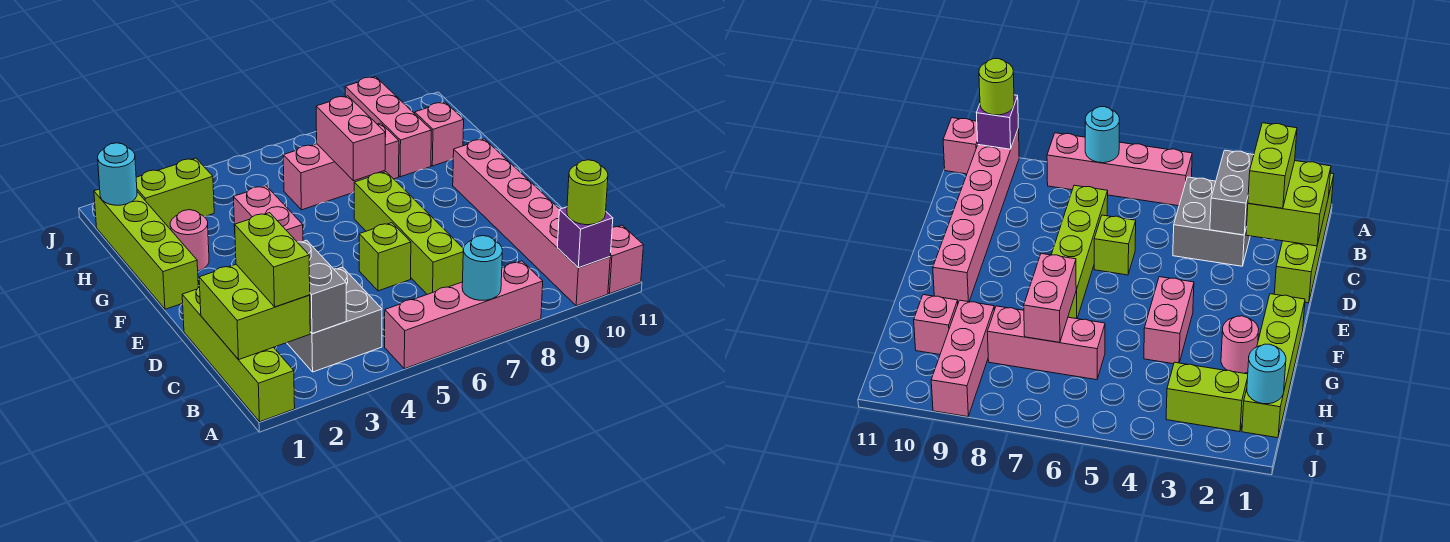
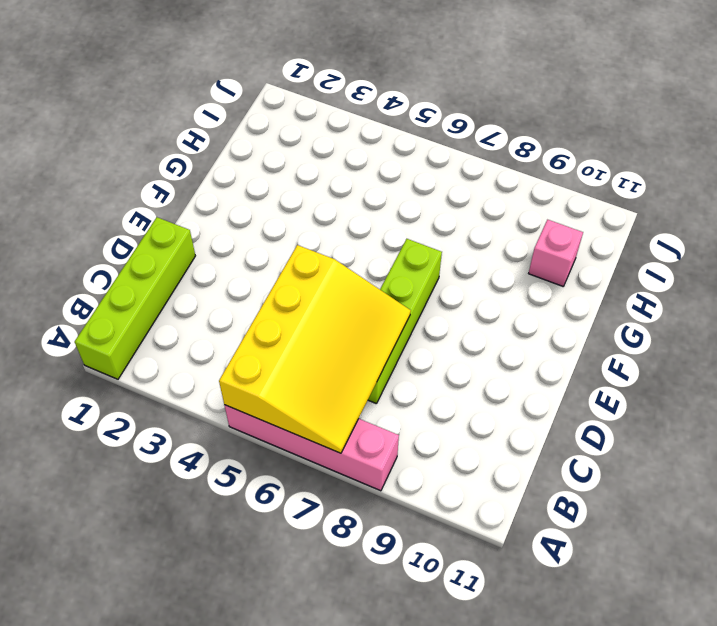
yellow slope A5:D7 level 2 top 5 -> cyan round brick A7 level 2
none -> pink brick A10:F10 level 1
none -> pink brick A11 level 1
none -> grey brick B3:C4 level 1

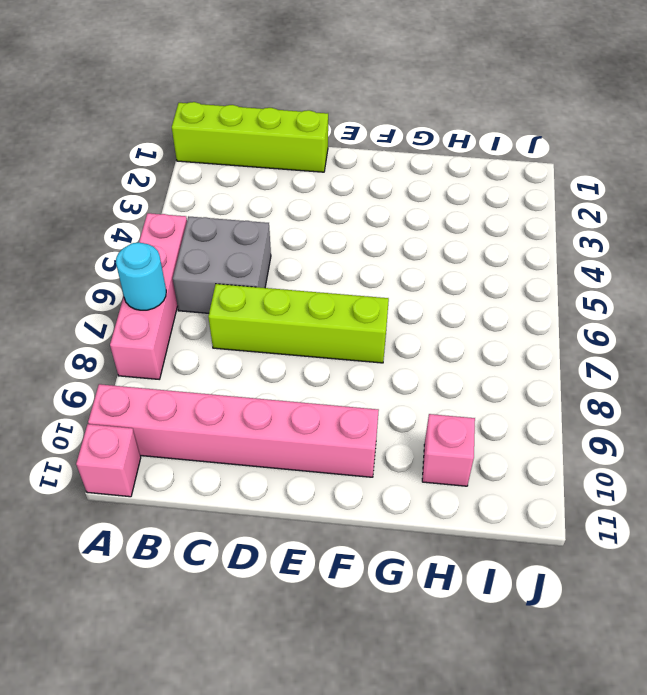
grey brick B5:C6 level 1 -> grey brick B3:C4 level 1
none -> lime brick D6 level 1
none -> lime brick F1:I1 level 1
none -> pink brick F4:G4 level 1

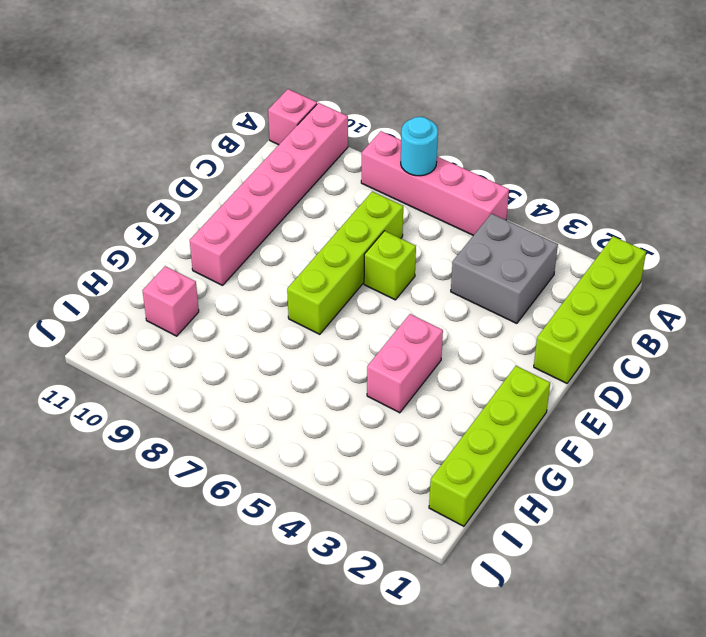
none -> pink round brick G2 level 1
none -> pink brick H6:H8 level 1
none -> pink brick H9:J9 level 1

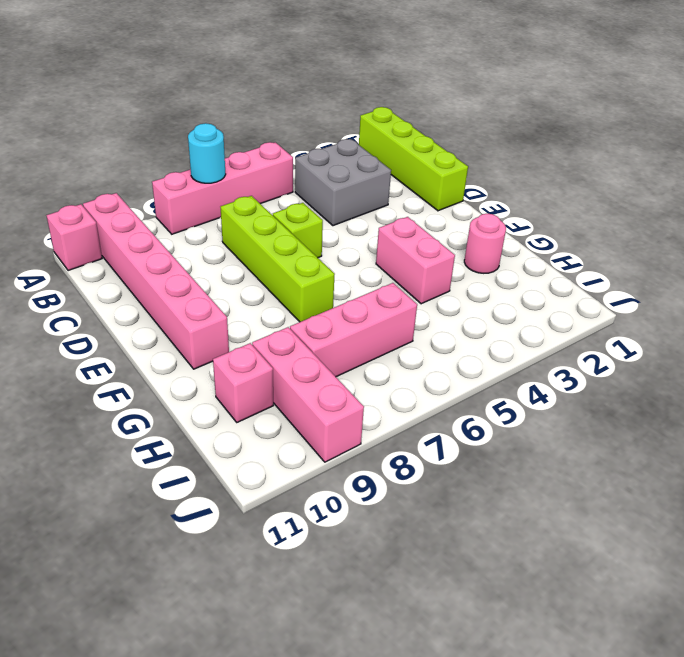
none -> lime brick F1:I1 level 1
none -> lime brick I2:I3 level 1
none -> purple brick A10 level 2

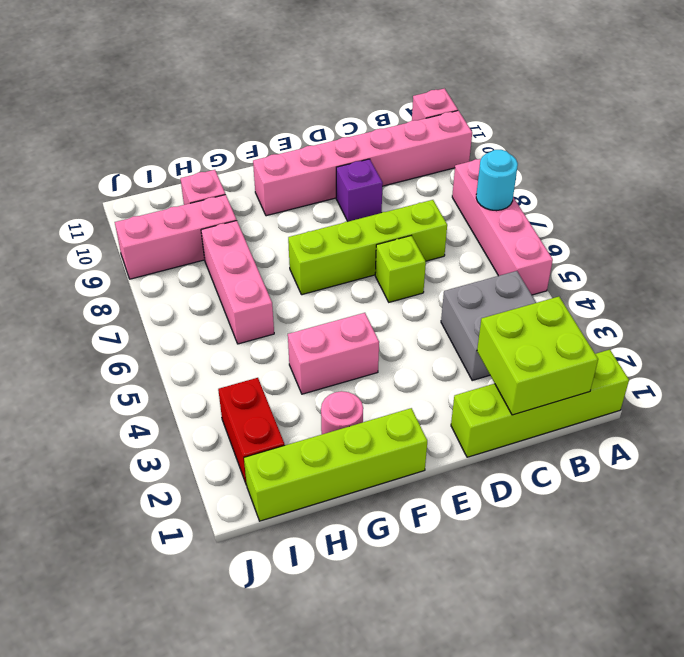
purple brick D9 level 1 -> purple brick A10 level 2
red brick I2:I3 level 1 -> lime brick I2:I3 level 1
none -> grey brick B3:C3 level 2
none -> pink brick G7:H7 level 2
none -> cyan round brick I1 level 2

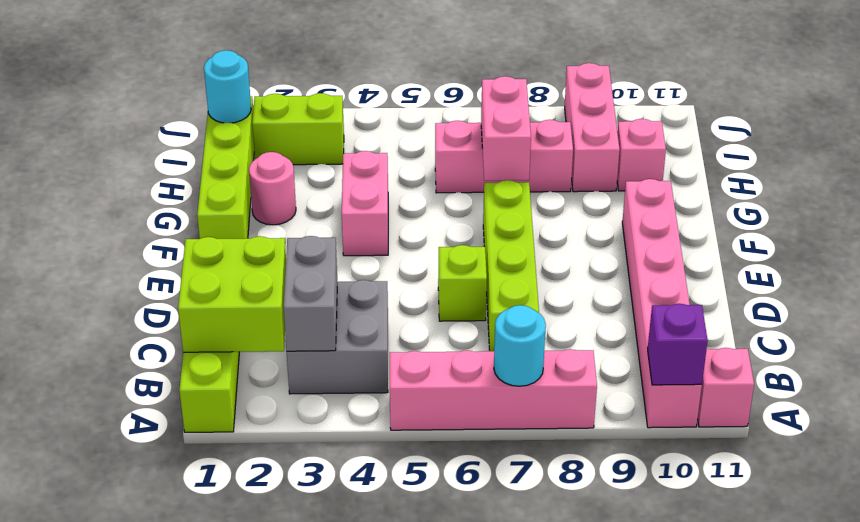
none -> lime round brick A10 level 3
none -> lime brick B2:C2 level 3

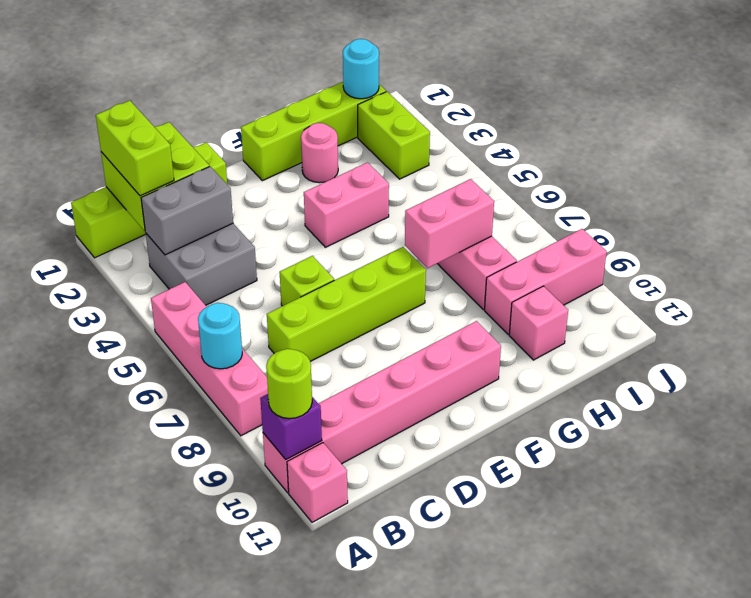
lime brick B1:B2 level 3 -> lime brick B2:C2 level 3

